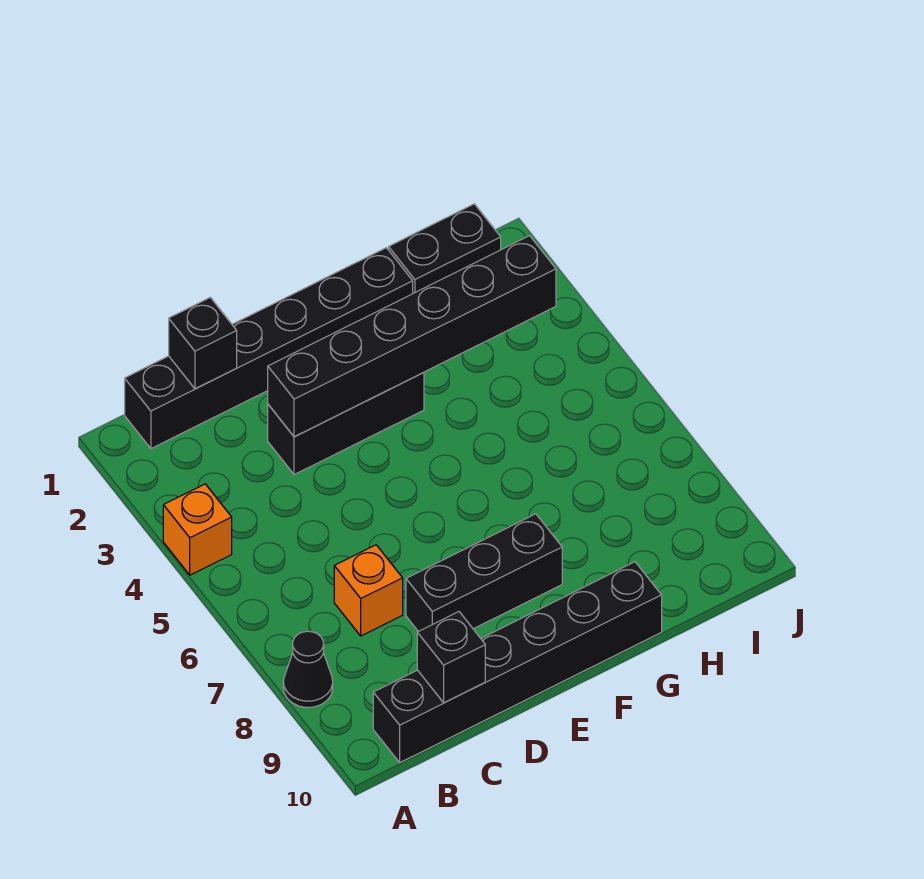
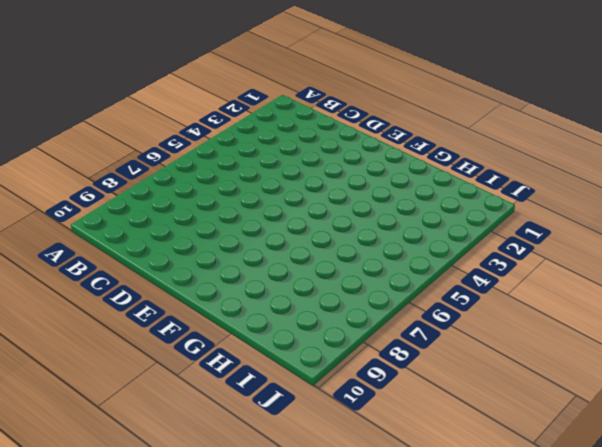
none -> orange brick A4 level 1
none -> black cone A8 level 1

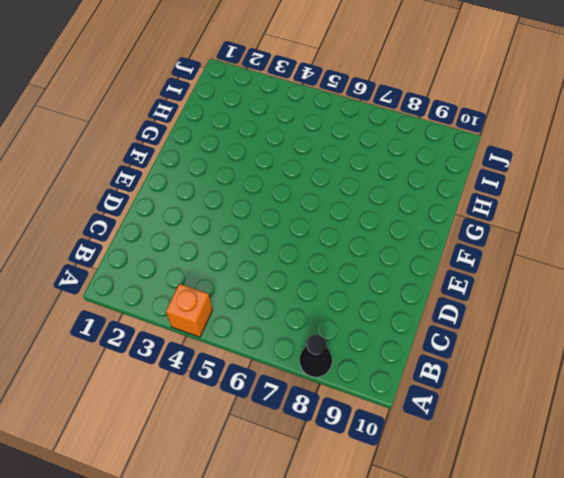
none -> black brick B1:G1 level 1
none -> black brick B10:G10 level 1

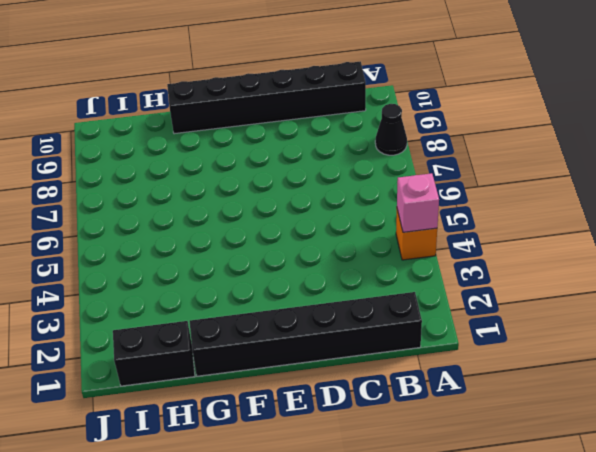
pink brick A4 level 2 -> none
none -> orange brick C7 level 1
none -> black brick D3:F3 level 1

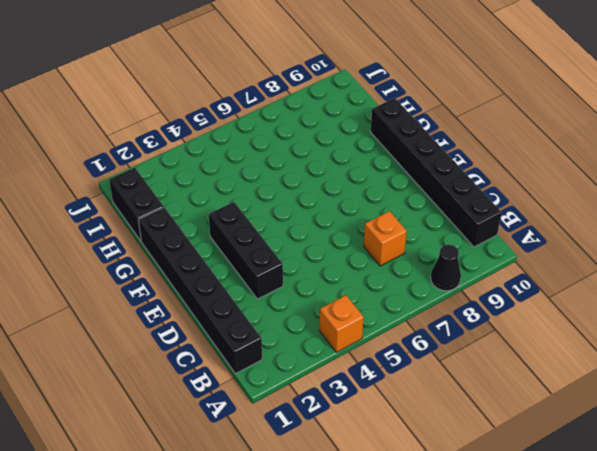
none -> black brick D8:F8 level 1
none -> black brick C1 level 2

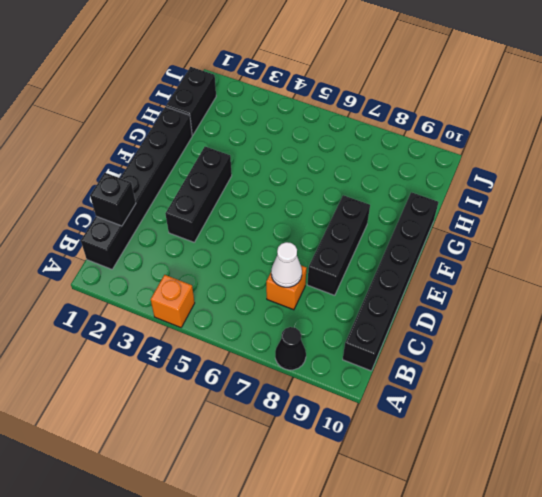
white cone C7 level 2 -> none
none -> black brick C10 level 2
none -> black brick D3:I3 level 2

